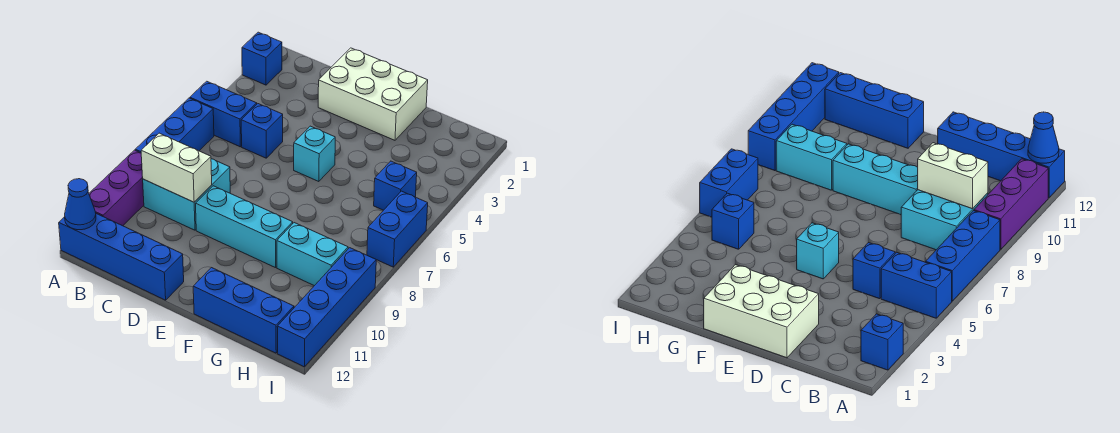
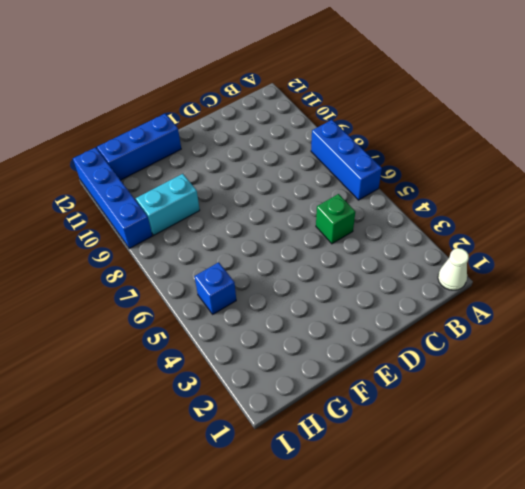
white cone A1 level 1 -> none
green brick C5 level 1 -> blue brick C5 level 1
none -> blue brick A2 level 1
none -> blue brick A5:B5 level 1
none -> purple brick A9:A11 level 1

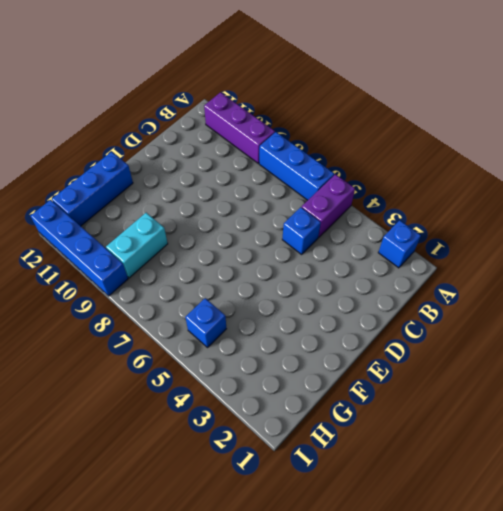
purple brick A5:B5 level 1 -> blue brick A5:B5 level 1
none -> blue brick A12:D12 level 1
none -> cyan brick B8:C9 level 1
none -> white brick D1:F2 level 1

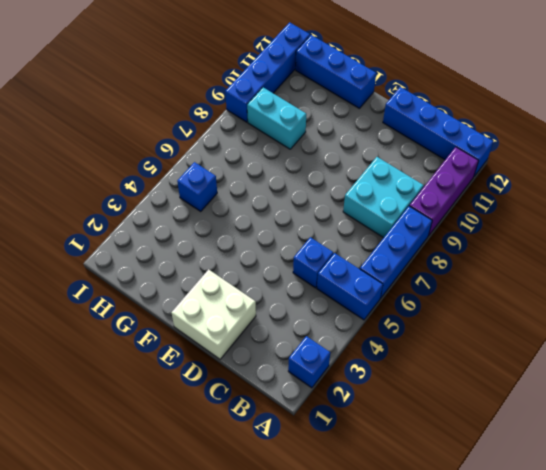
white brick D1:E2 level 1 -> white brick D1:F2 level 1
none -> cyan brick D9:F9 level 1
none -> cyan brick E5 level 1
none -> blue brick I6:I7 level 1

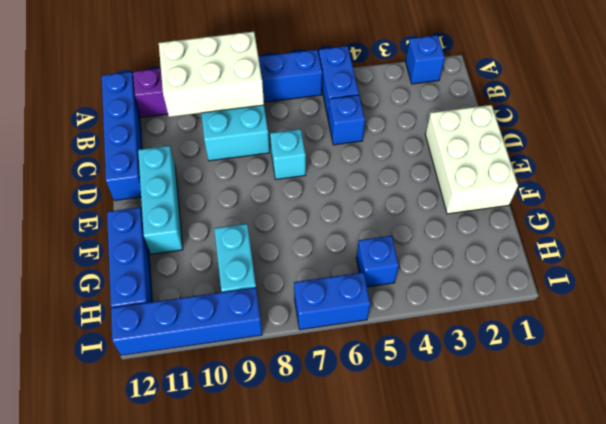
white brick A8:B10 level 2 -> white brick B9:C9 level 2
cyan brick D7 level 1 -> cyan brick E5 level 1
cyan brick D11:F11 level 1 -> cyan brick D9:F9 level 1
none -> blue cone A12 level 2

